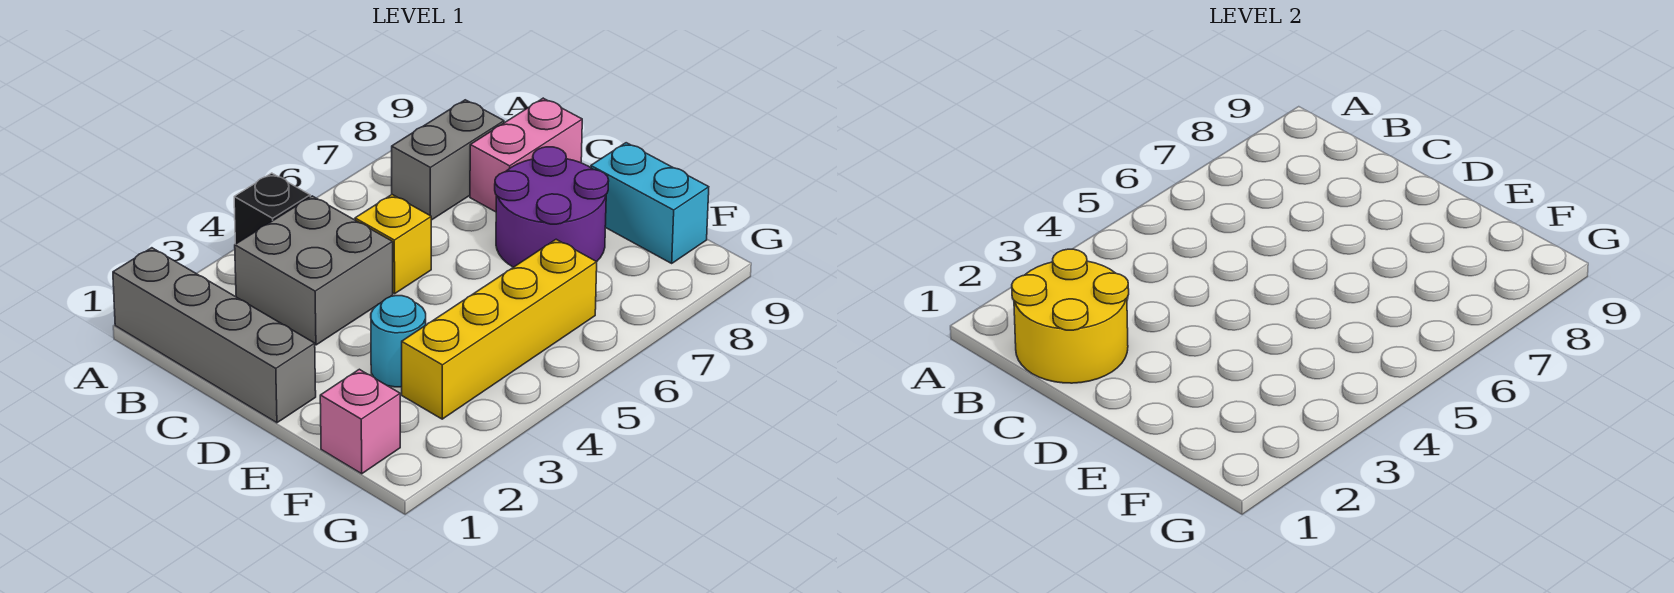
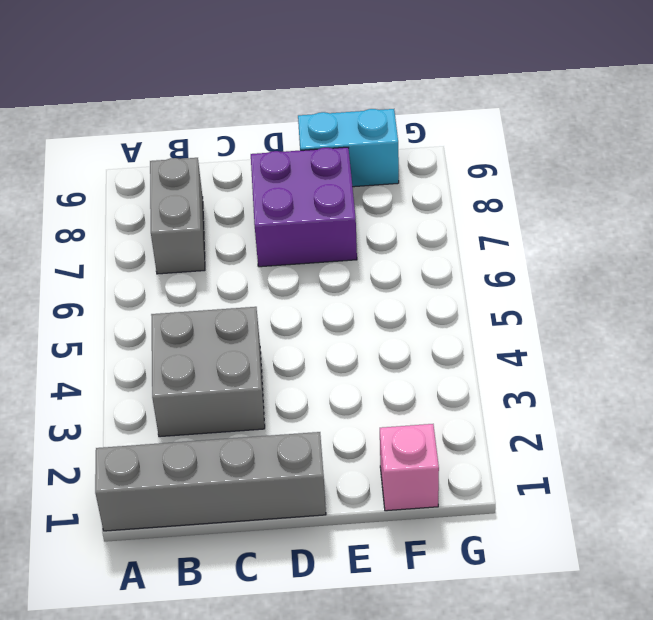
purple brick D7:E8 level 1 -> purple round brick D7:E8 level 1
none -> black brick A4 level 1
none -> yellow brick C5 level 1
none -> pink brick C8:C9 level 1

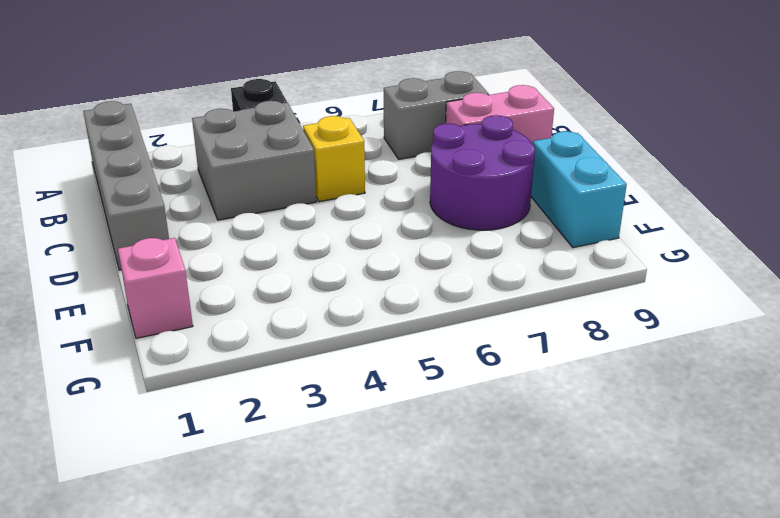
none -> cyan round brick E3 level 1
none -> yellow brick F3:F6 level 1
none -> yellow round brick B1:C2 level 2

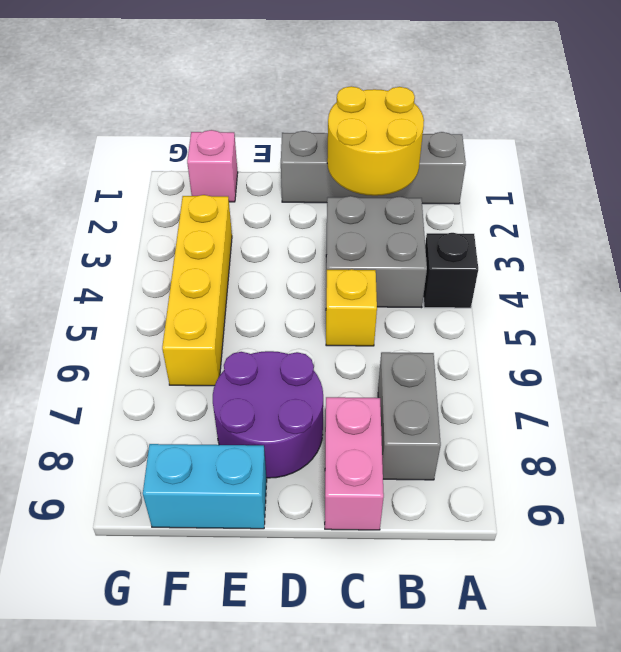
none -> cyan round brick E3 level 1

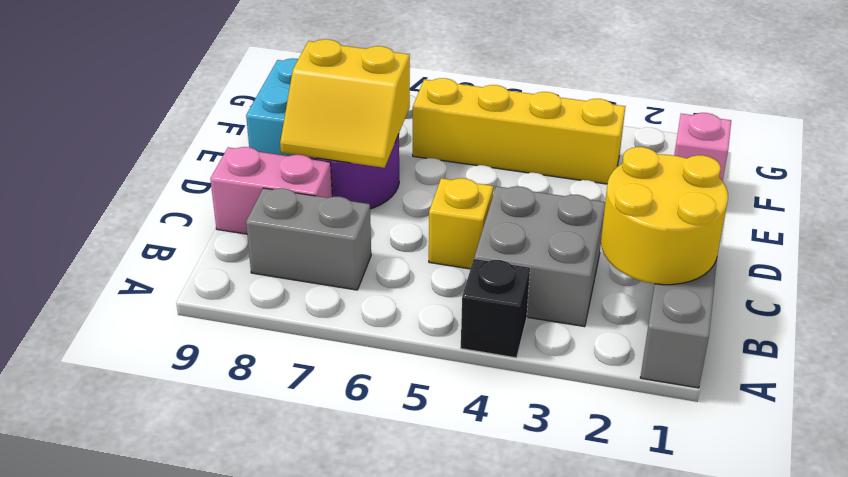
yellow slope D7:E8 level 2 top E -> none
none -> cyan round brick E3 level 1

